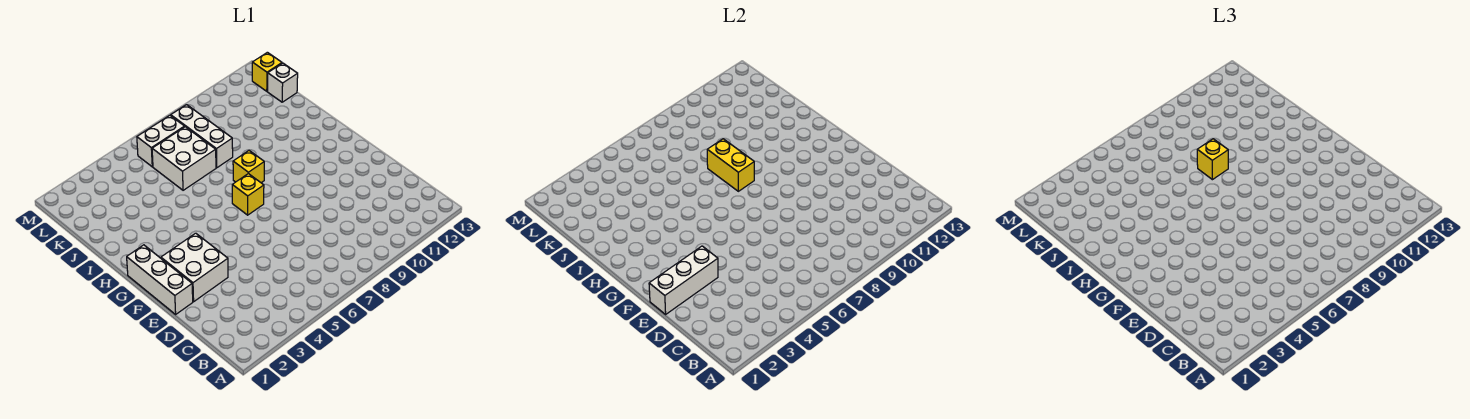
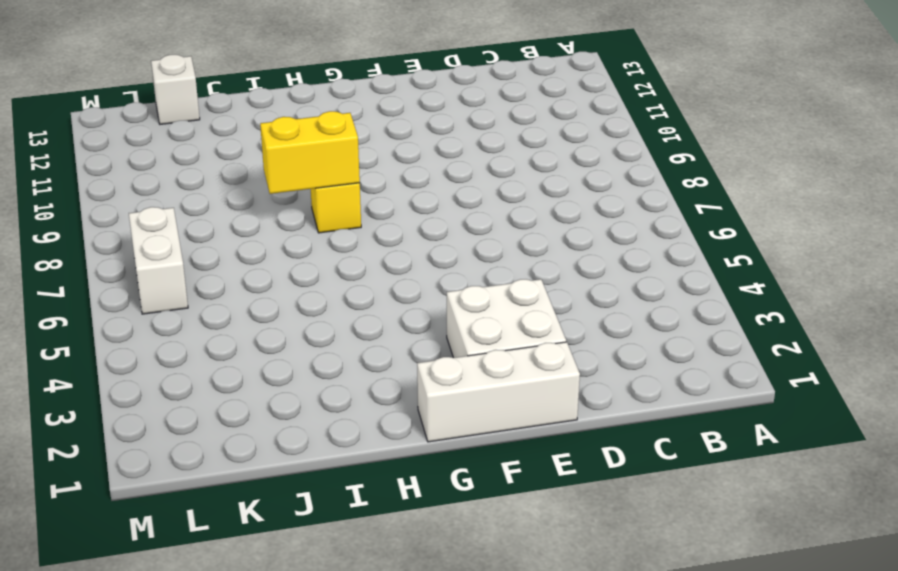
none -> yellow brick G7 level 1
none -> white brick J6:K7 level 1
none -> white brick J8:L8 level 1

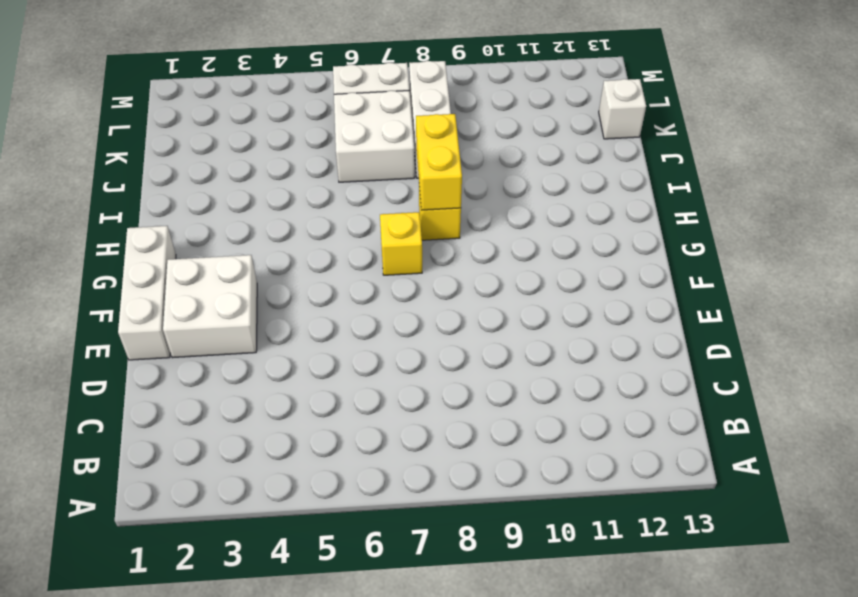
none -> yellow brick L13 level 1
none -> white brick E1:E3 level 2
none -> yellow brick I8 level 3

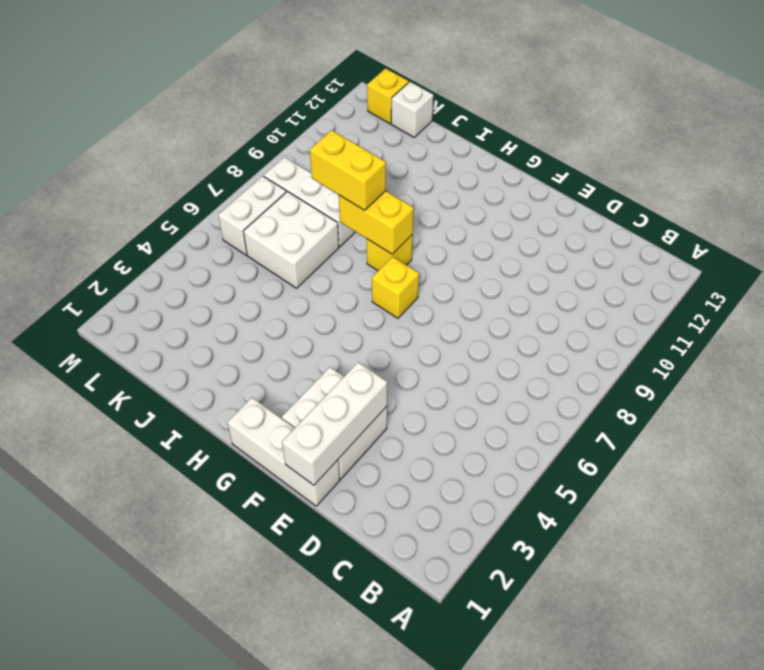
yellow brick I8:J8 level 3 -> yellow brick I8 level 3

